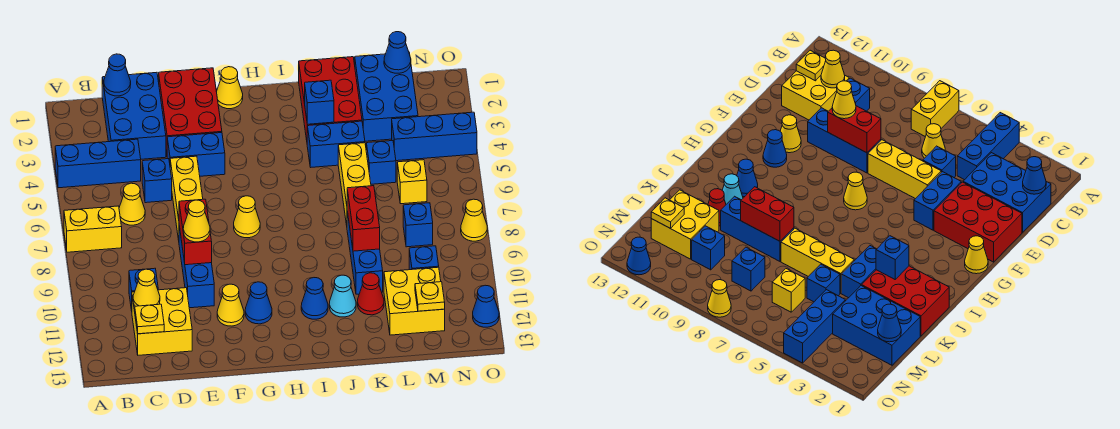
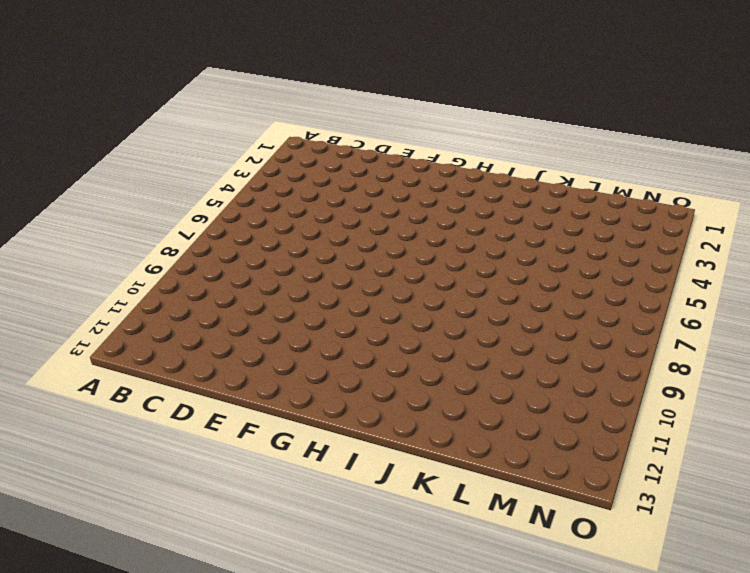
none -> blue brick A4:C4 level 1
none -> yellow brick A7:B7 level 1
none -> blue brick C1:D3 level 1
none -> yellow cone C6 level 1

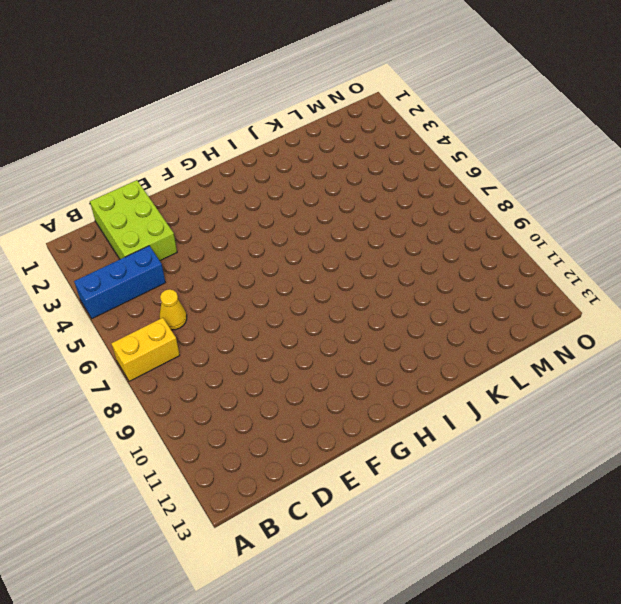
lime brick C1:D3 level 1 -> blue brick C1:D3 level 1
none -> blue brick C10 level 1
none -> yellow brick C11:D12 level 1
none -> blue brick D5 level 1
none -> red brick E1:F3 level 1

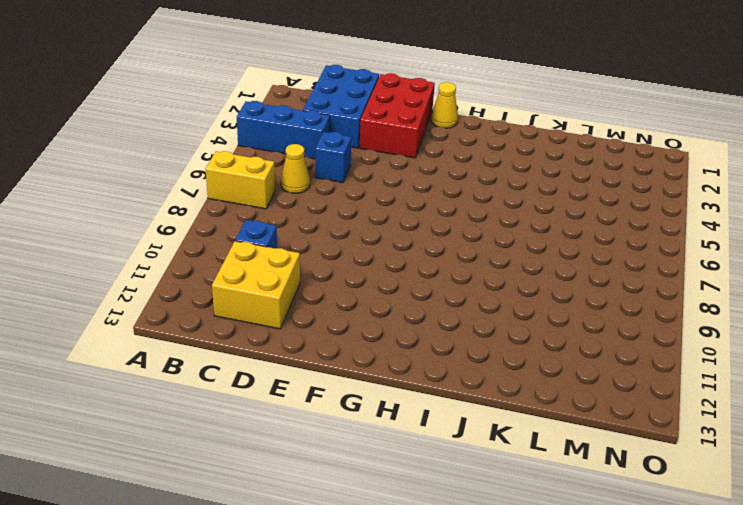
none -> blue brick E4:F4 level 1
none -> yellow brick E5:E7 level 1
none -> blue brick E8:E10 level 1
none -> yellow cone F11 level 1

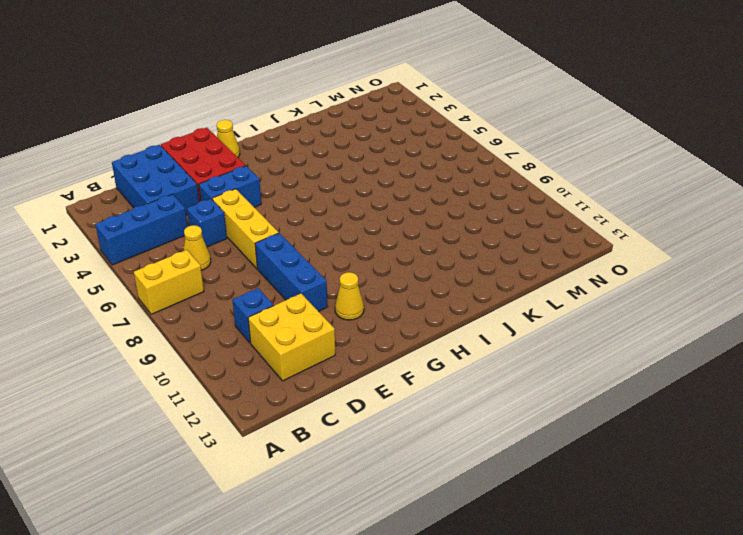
none -> yellow cone G7 level 1
none -> blue cone G11 level 1
none -> blue cone I11 level 1
none -> red brick J1:K3 level 1

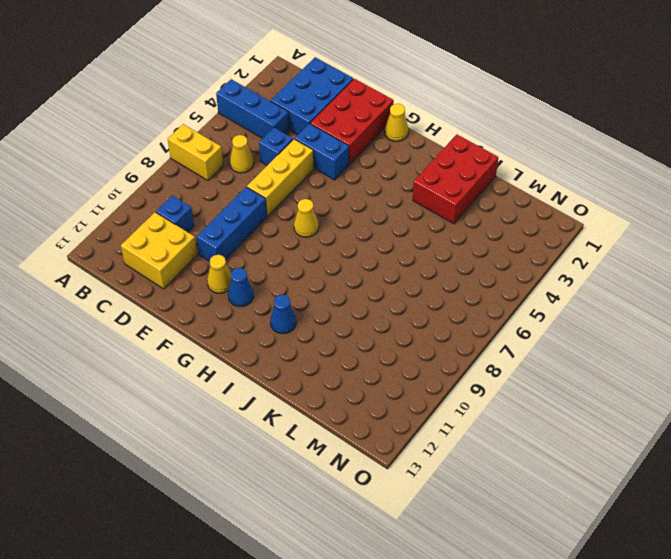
none -> blue brick J4:K4 level 1
none -> cyan cone J11 level 1
none -> yellow brick K5:K7 level 1
none -> blue brick K8:K10 level 1

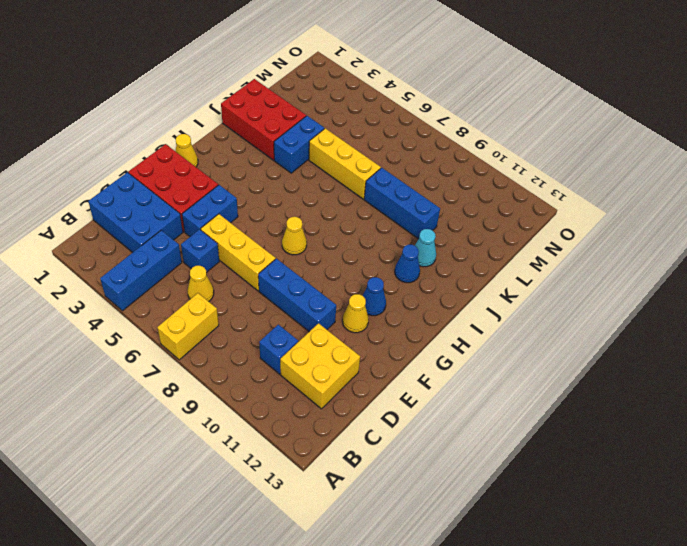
none -> red cone K11 level 1
none -> blue brick L1:M3 level 1
none -> blue brick L5 level 1
none -> yellow brick L11:M12 level 1

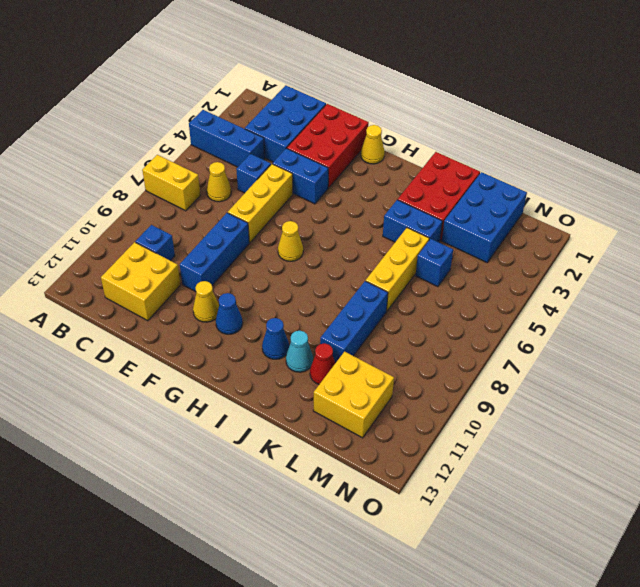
none -> blue brick M4:O4 level 1
none -> yellow brick M6 level 1
none -> blue brick M8 level 1
none -> blue brick M10 level 1

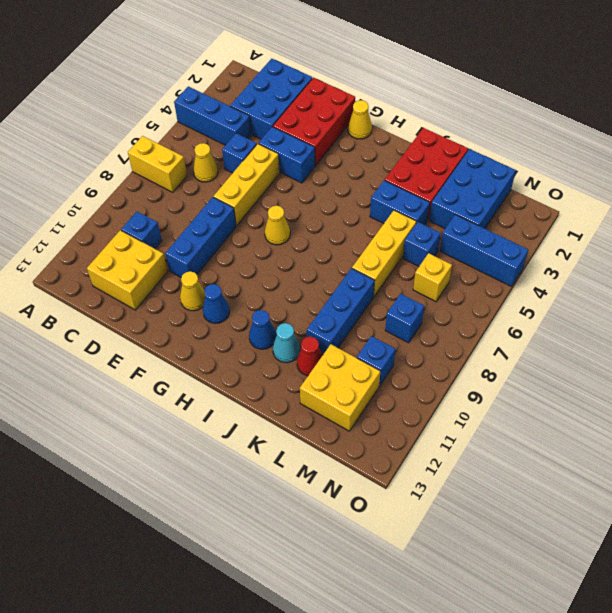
none -> yellow cone O8 level 1
none -> blue cone O12 level 1
none -> blue cone C1 level 2
none -> yellow cone C11 level 2

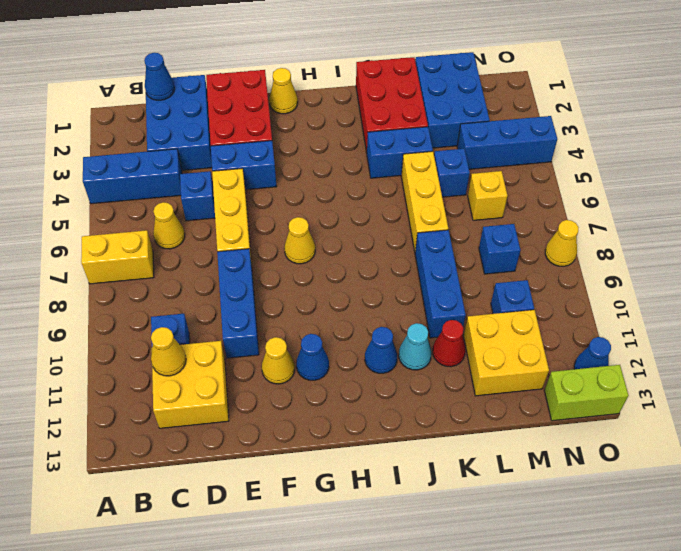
lime brick N13:O13 level 1 -> none
none -> yellow plate C12 level 2
none -> red brick E8:E9 level 2
none -> blue brick J3 level 2
none -> red brick K8:K9 level 2

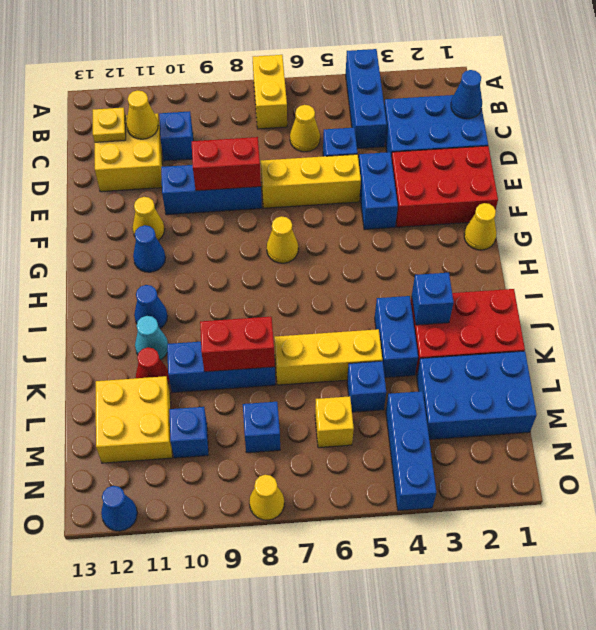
none -> blue cone M1 level 2
none -> yellow plate M12 level 2
none -> yellow cone E9 level 3

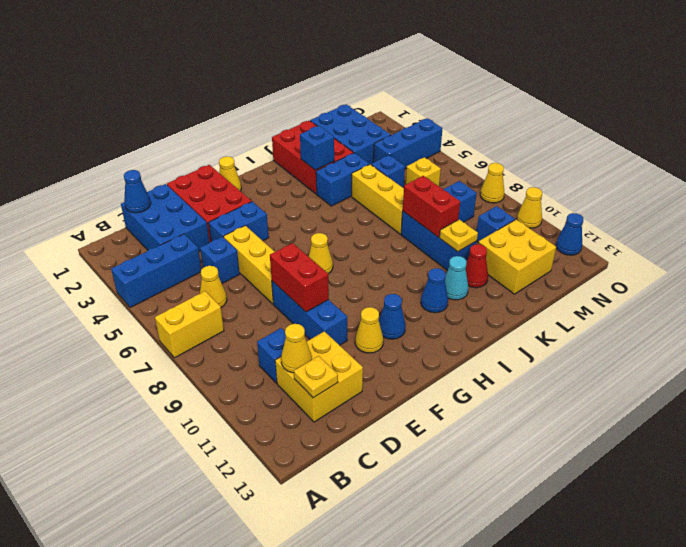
yellow plate K10 level 2 -> yellow plate M12 level 2
yellow cone O10 level 1 -> yellow cone E9 level 3
none -> blue cone M1 level 2

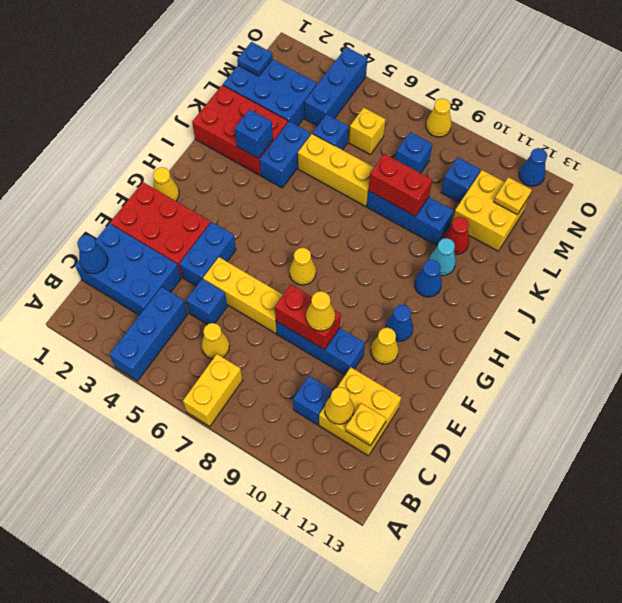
blue plate M1 level 2 -> blue cone M1 level 2

